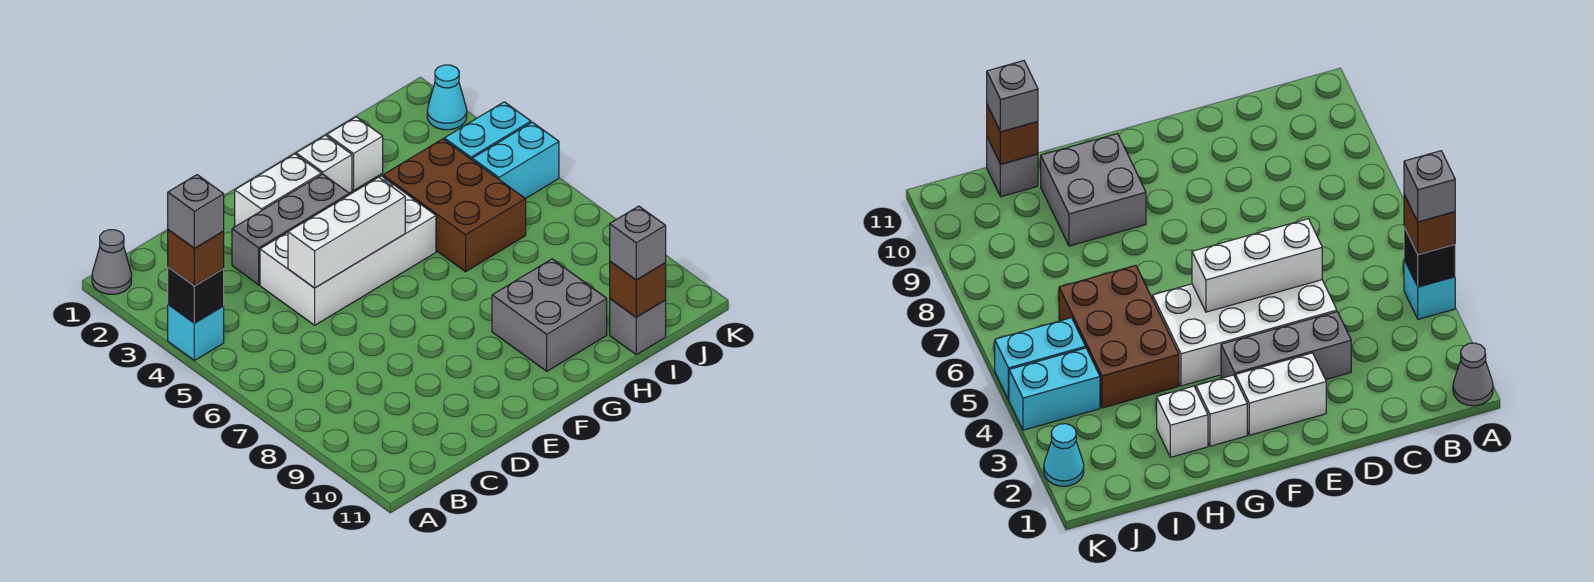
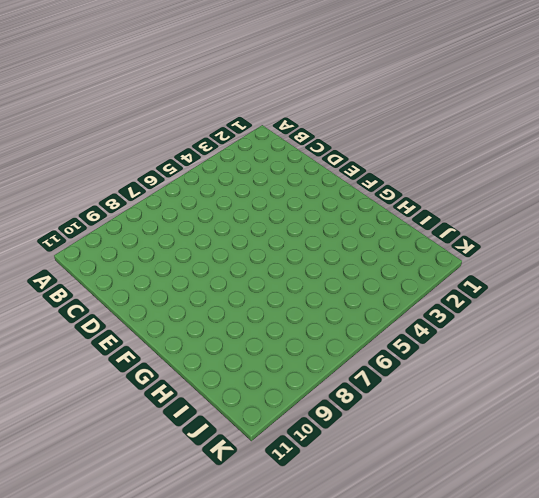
none -> grey cone A1 level 1
none -> cyan brick A4 level 1
none -> grey brick D3:F3 level 1

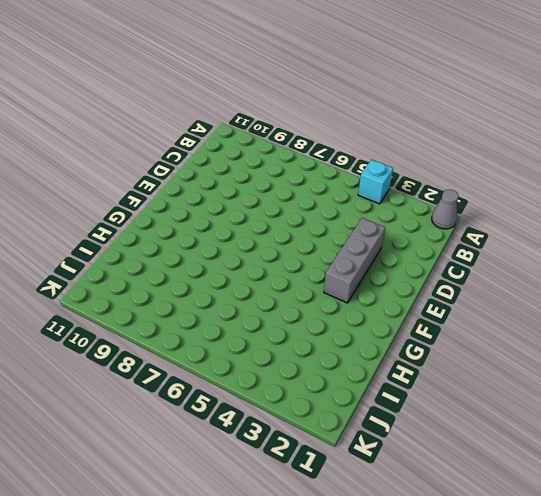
none -> white brick D4:G5 level 1
none -> white brick E2:F2 level 1
none -> white brick G2 level 1

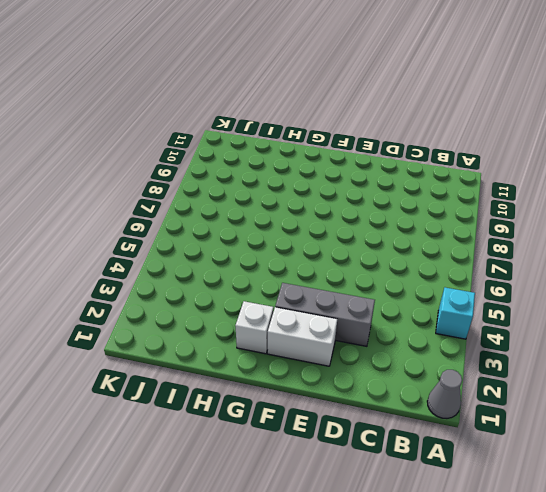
none -> white brick D4:G5 level 1
none -> grey brick G9:H10 level 1
none -> white brick H2 level 1

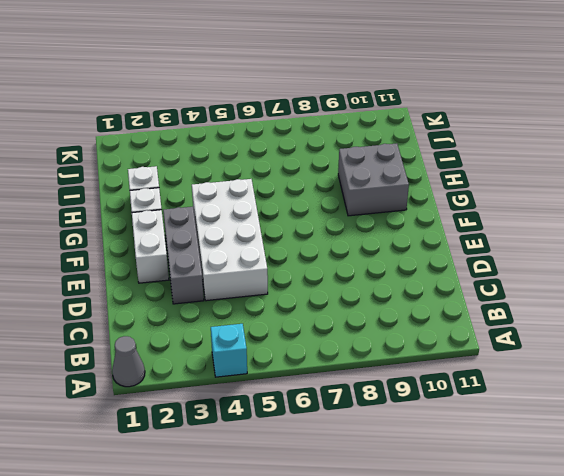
none -> brown brick H4:I6 level 1
none -> grey brick I11 level 1
none -> cyan brick J4:K4 level 1

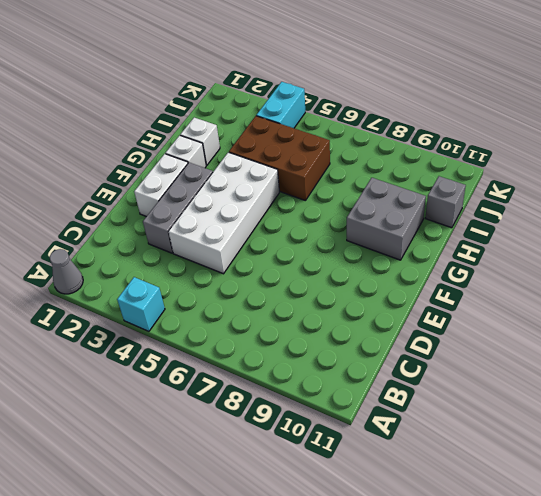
none -> cyan brick J5:K5 level 1
none -> cyan cone K2 level 1
none -> black brick A4 level 2

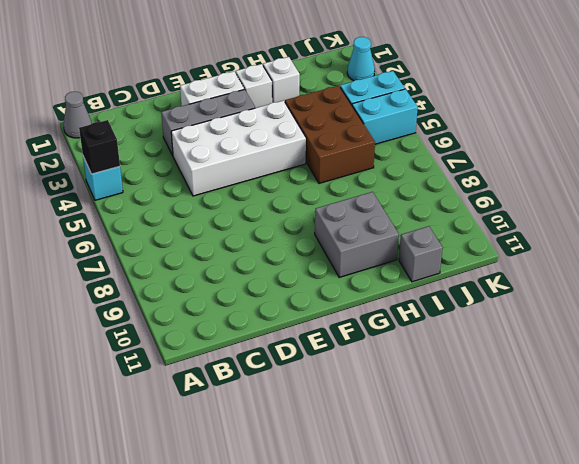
none -> white brick D5:F5 level 2
none -> brown brick I11 level 2
none -> brown brick A4 level 3

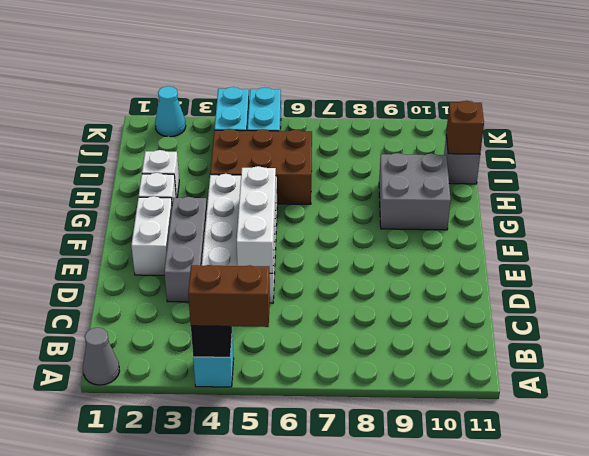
brown brick A4:A5 level 3 -> brown brick A4 level 3
none -> grey brick I11 level 3
none -> grey brick A4 level 4

